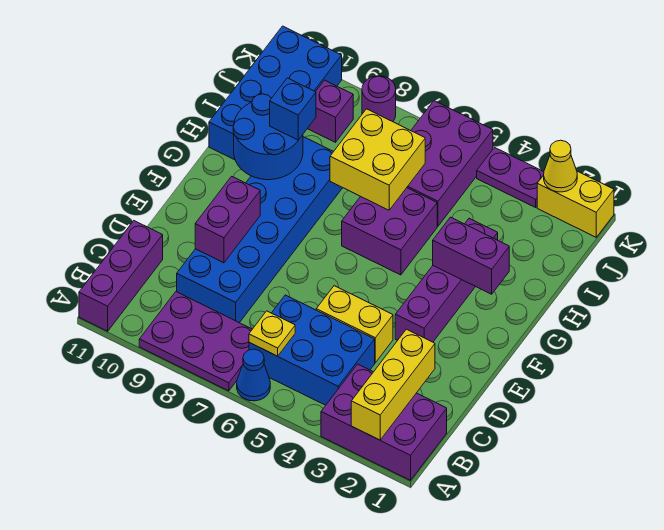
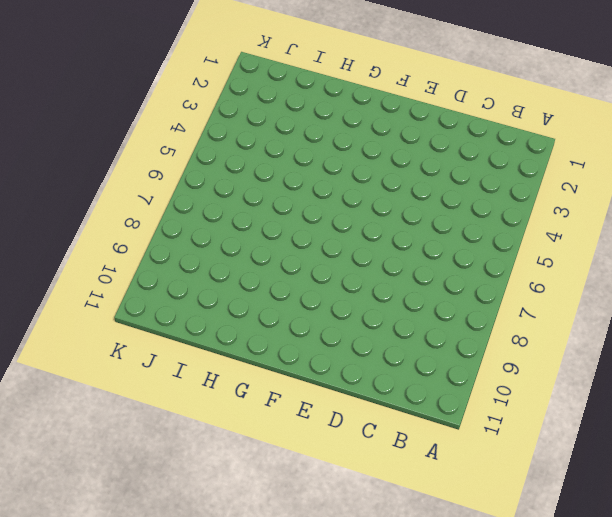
none -> purple brick A1:B3 level 1
none -> blue cone A6 level 1
none -> purple plate A7:B9 level 1

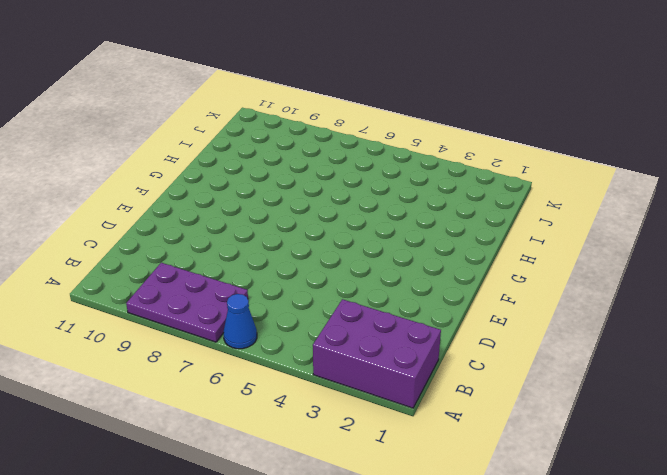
none -> purple brick A11:C11 level 1
none -> blue brick B4:C6 level 1
none -> blue brick C8:H9 level 1

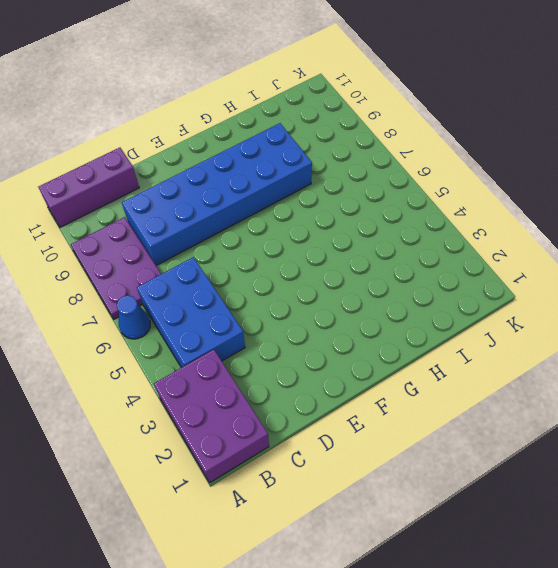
none -> yellow brick D4:D5 level 1
none -> purple brick E3:H3 level 1
none -> purple brick G5:H6 level 1

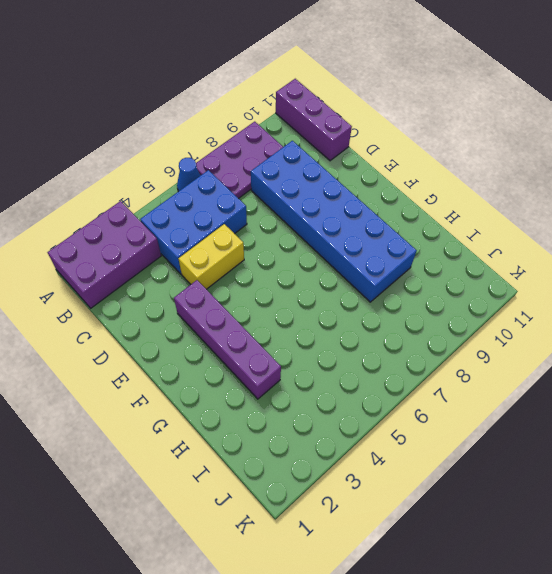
none -> purple brick G5:H6 level 1
none -> blue brick H10:K11 level 1
none -> purple brick I5:K6 level 1

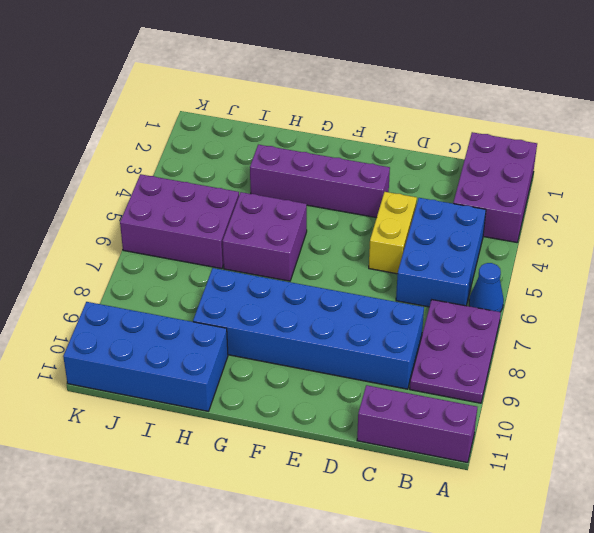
none -> purple brick J9 level 1
none -> yellow brick K1:K2 level 1
none -> purple plate K3:K4 level 1

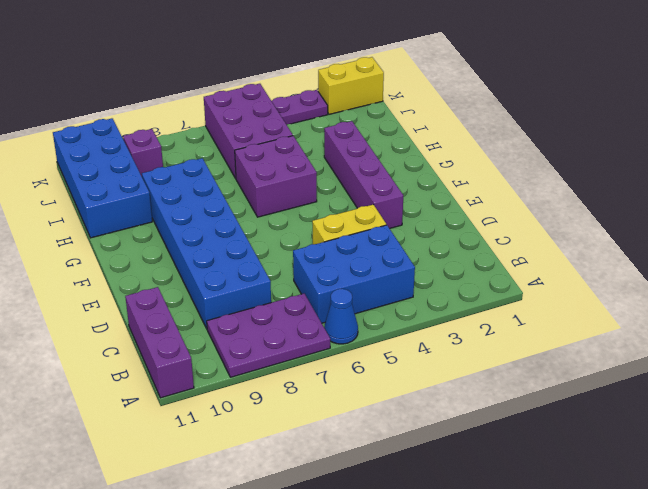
none -> purple brick A1:B3 level 1
none -> purple round brick K8 level 1
none -> yellow brick A2:C2 level 2

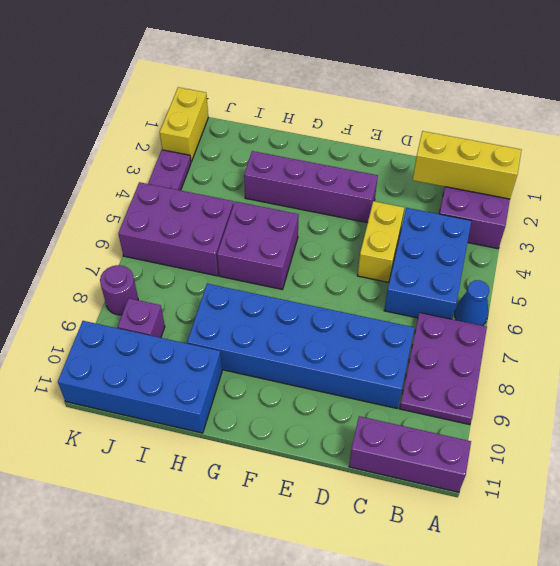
none -> yellow plate B6 level 2
none -> purple brick D9:E9 level 2
none -> purple brick G2:G3 level 2

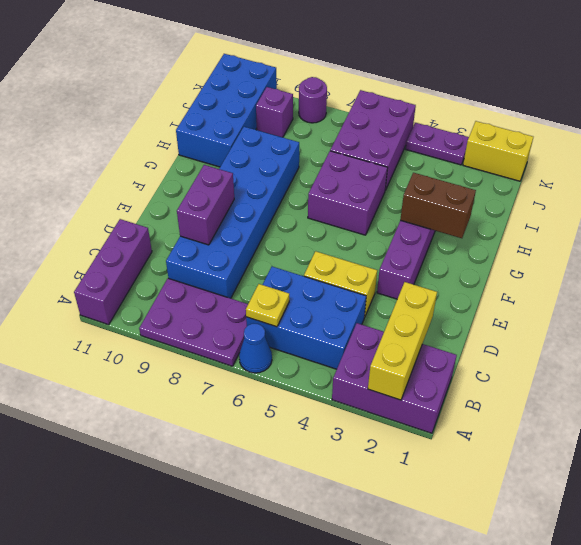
brown brick G2:G3 level 2 -> purple brick G2:G3 level 2
none -> blue round brick G9:H10 level 2
none -> yellow brick H6:I7 level 2
none -> yellow cone K2 level 2

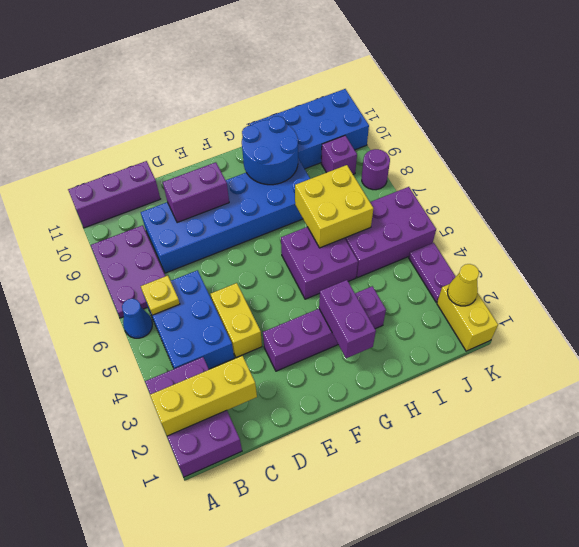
none -> blue brick H9 level 3

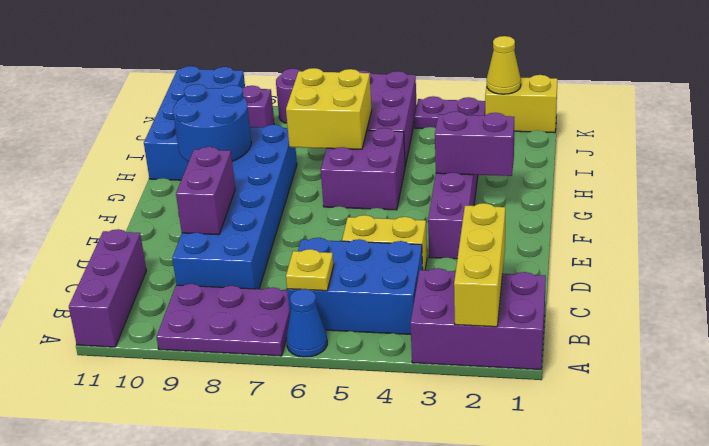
none -> blue brick H9 level 3

